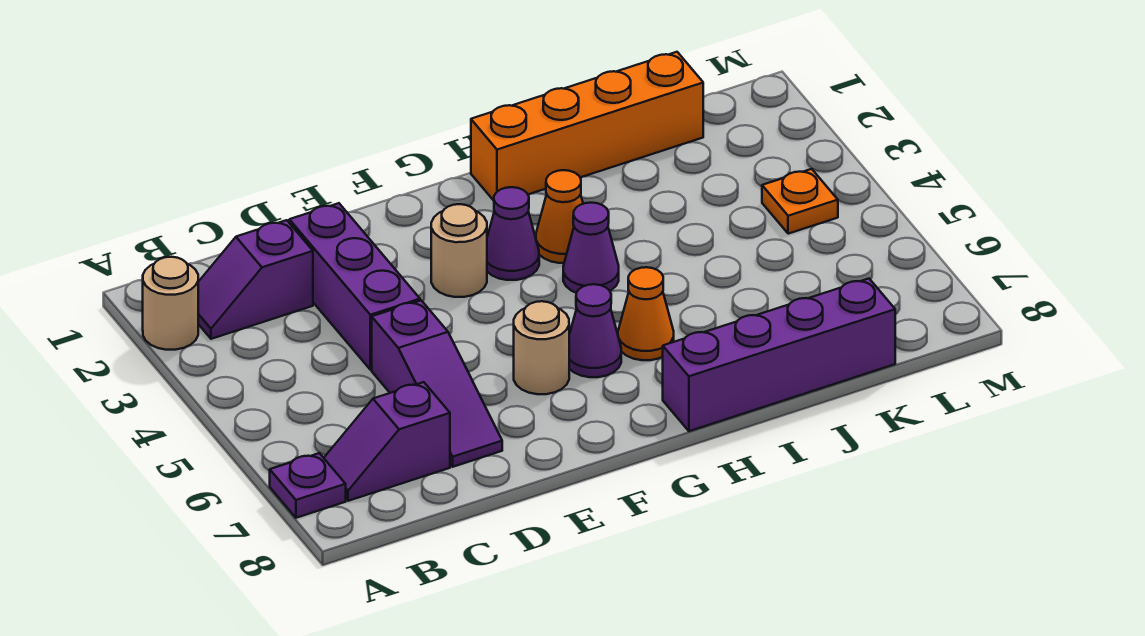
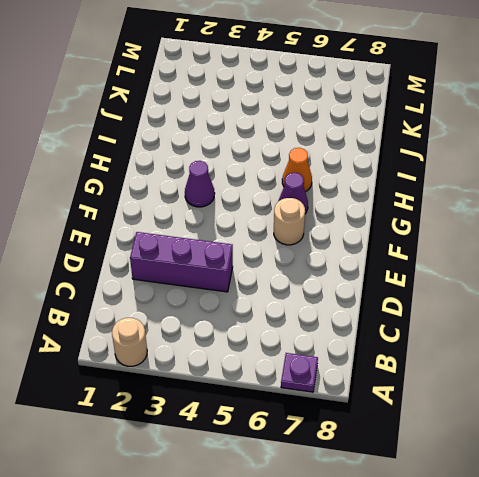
none -> purple slope B2:C2 level 1 top C
none -> purple slope B7:C7 level 1 top C
none -> purple slope D5:D7 level 1 top 5

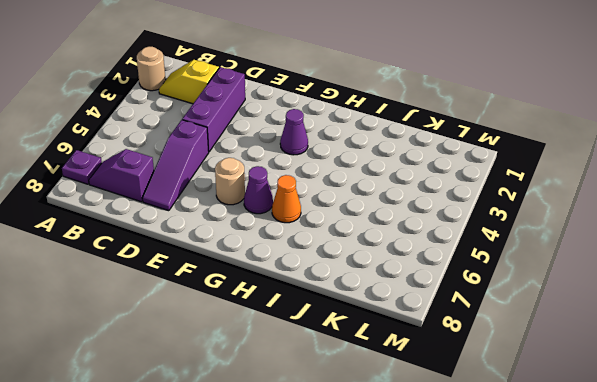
yellow slope B2:C2 level 1 top C -> purple slope B2:C2 level 1 top C
none -> tan round brick F3 level 1
none -> orange brick H1:K1 level 1
none -> orange cone H3 level 1

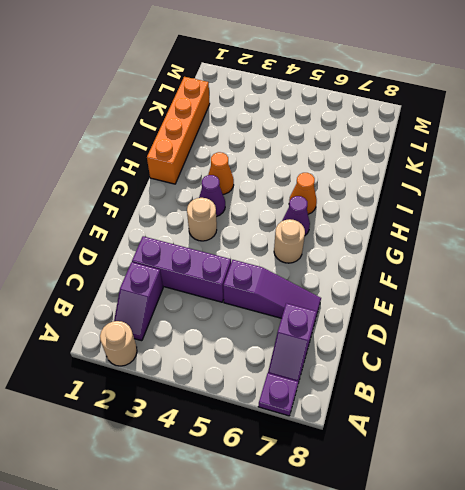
none -> purple cone H4 level 1
none -> purple brick H8:K8 level 1
none -> orange plate L4 level 1

